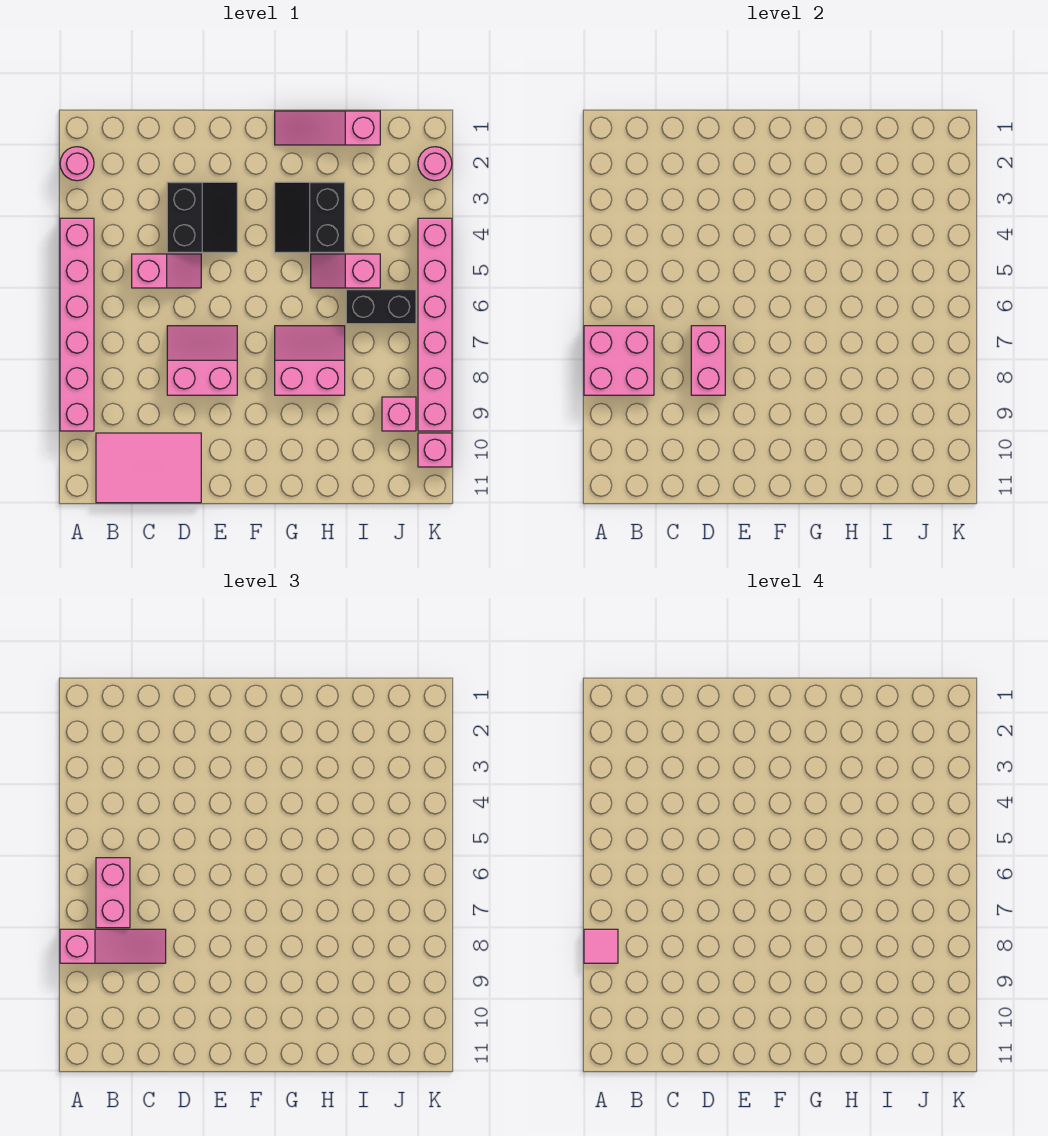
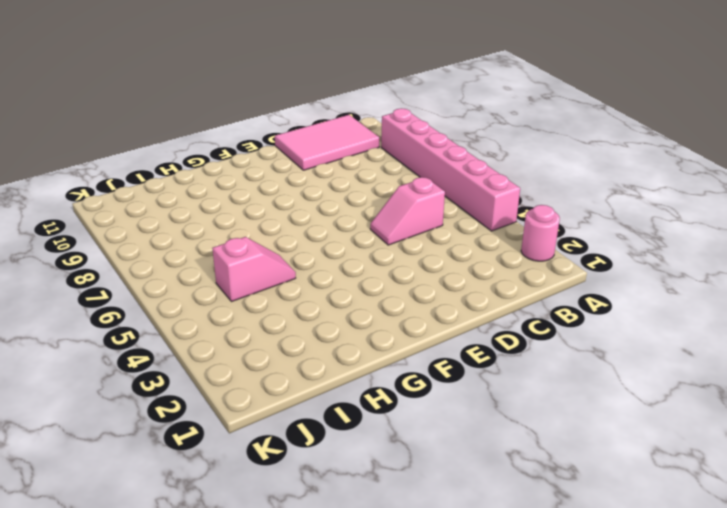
none -> black slope D3:E4 level 1 top D
none -> pink slope D7:E8 level 1 top 8
none -> pink slope G1:I1 level 1 top I

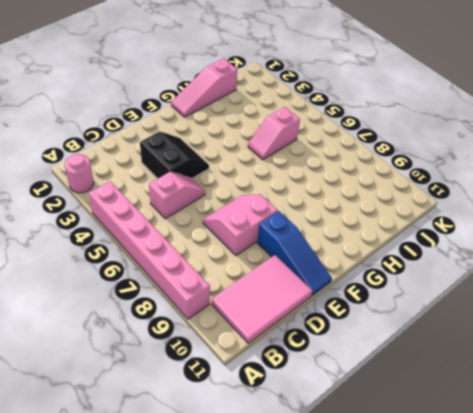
blue slope E9:E11 level 1 top 9 -> none
none -> black slope G3:H4 level 1 top H
none -> pink slope G7:H8 level 1 top 8
none -> black brick I6:J6 level 1

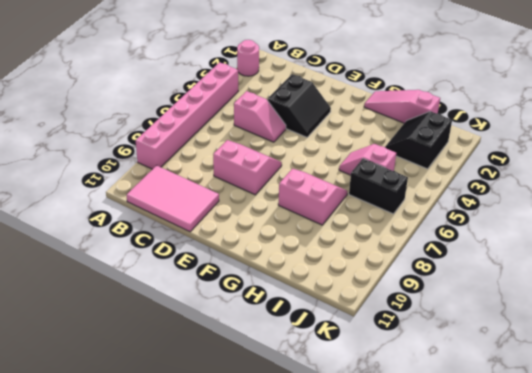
black slope I2:J3 level 1 top J -> black slope G3:H4 level 1 top H
none -> pink brick J9 level 1
none -> pink round brick K2 level 1
none -> pink brick K4:K9 level 1

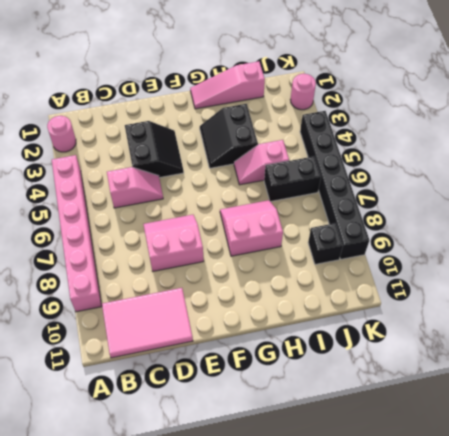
black brick J9 level 1 -> pink brick J9 level 1
black brick K4:K9 level 1 -> pink brick K4:K9 level 1
none -> pink brick K10 level 1
none -> pink brick A7:B8 level 2
none -> pink brick D7:D8 level 2

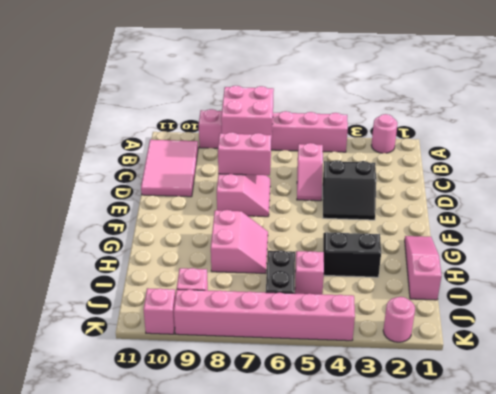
none -> pink slope A8:C8 level 3 top A
none -> pink brick B6:B7 level 3
none -> pink tile A8 level 4

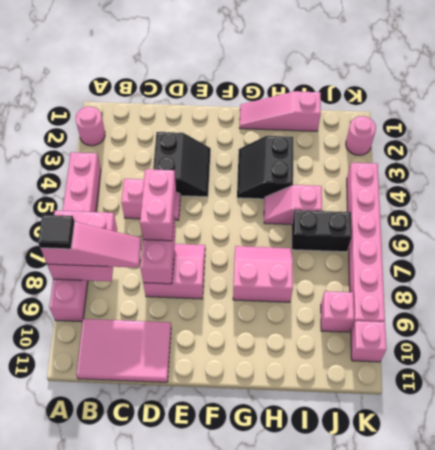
black tile A8 level 4 -> pink tile A8 level 4
pink brick D6:D7 level 3 -> pink brick B6:B7 level 3

